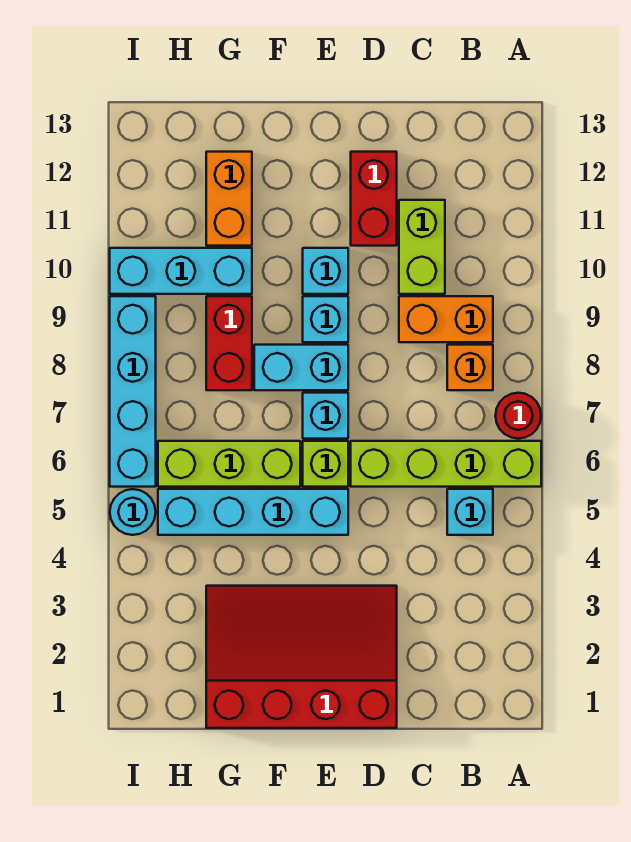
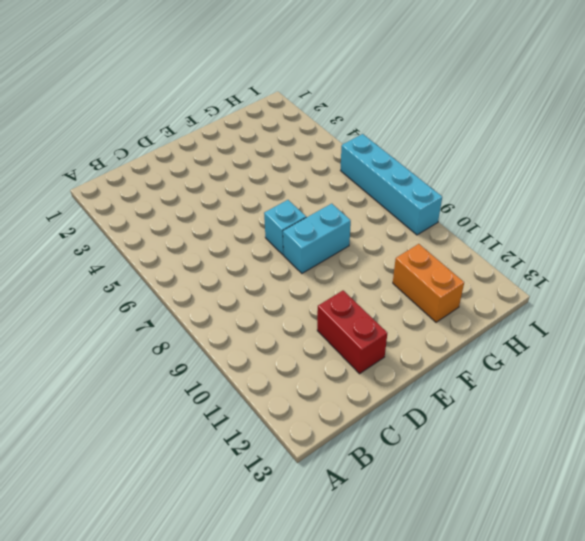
none -> lime brick A6:D6 level 1
none -> red round brick A7 level 1
none -> cyan brick B5 level 1

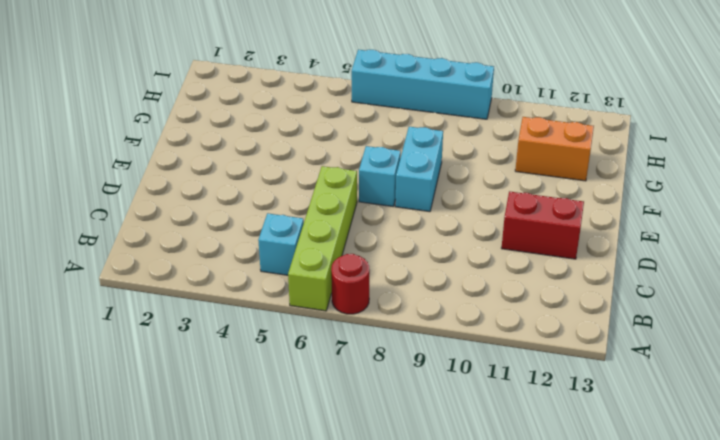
none -> orange brick B8 level 1
none -> orange brick B9:C9 level 1
none -> lime brick C10:C11 level 1

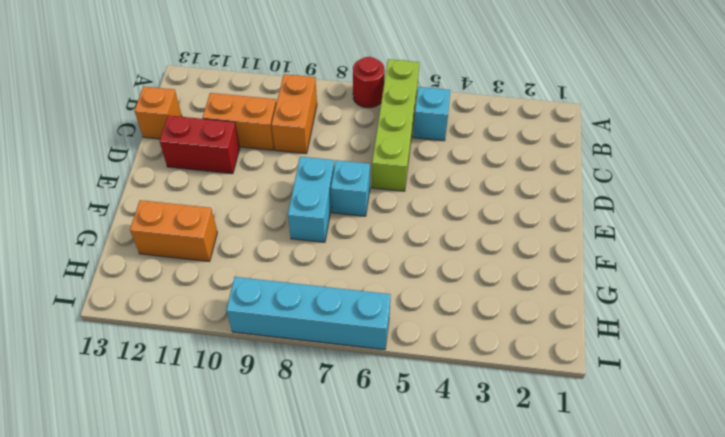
orange brick C10:C11 level 1 -> lime brick C10:C11 level 1
orange brick C13 level 1 -> orange brick B8 level 1
none -> red slope D1:G3 level 1 top 1
none -> cyan brick E5:H5 level 1
none -> lime brick E6 level 1

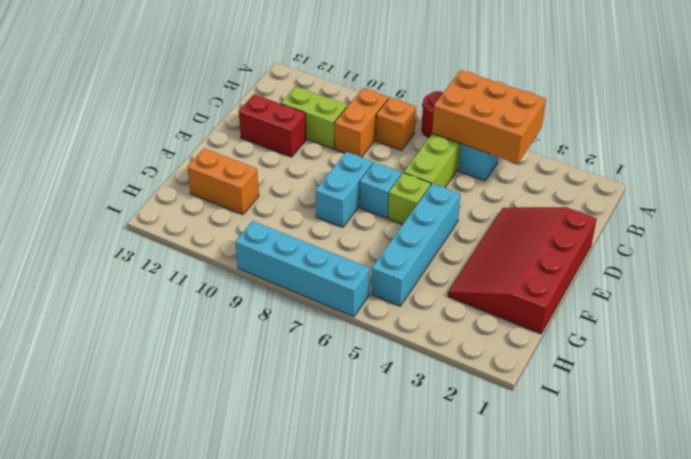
orange brick A4:B6 level 2 -> none
none -> cyan brick E9 level 1
none -> cyan brick E10 level 1
none -> lime brick F6:H6 level 1

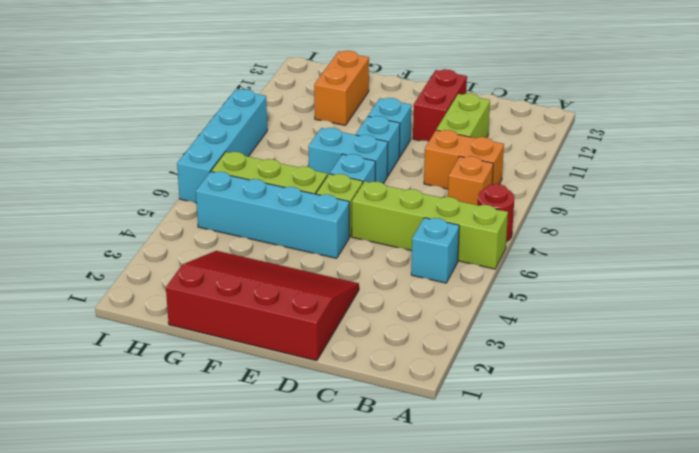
none -> red brick G8:G9 level 1
none -> cyan brick G10:I10 level 1
none -> cyan round brick I5 level 1

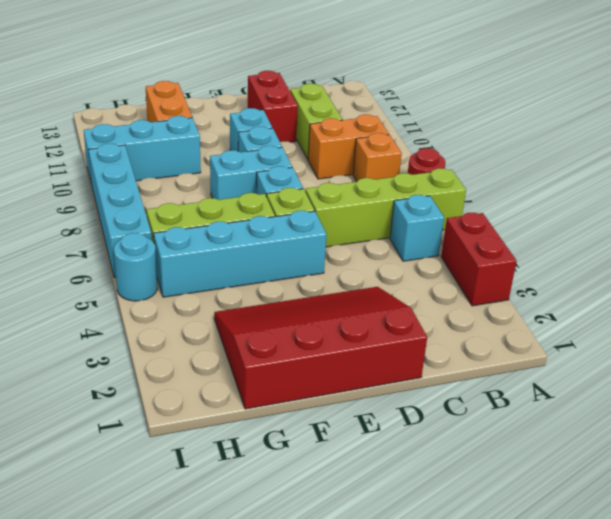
red brick A3:A4 level 1 -> red brick G8:G9 level 1

